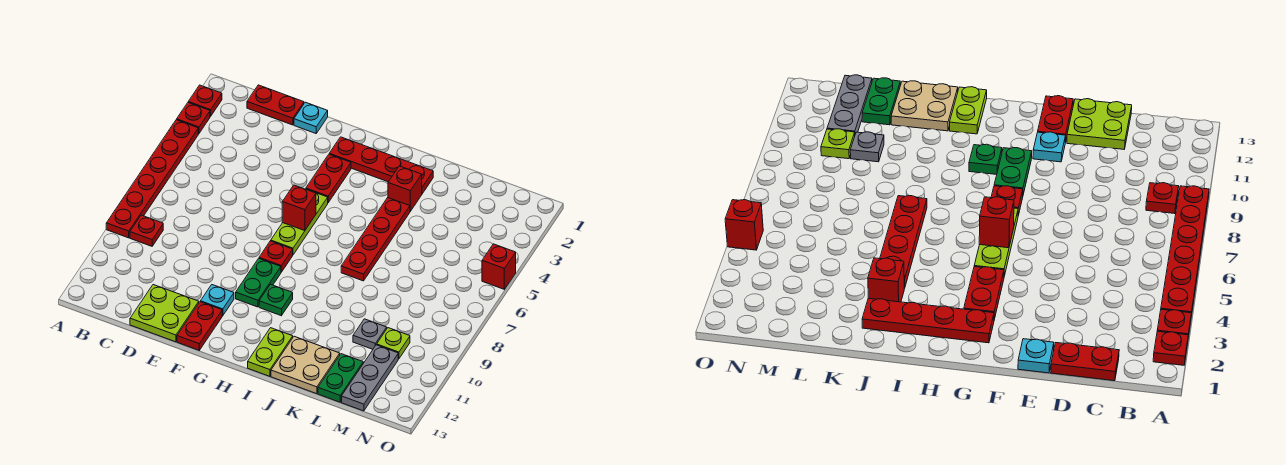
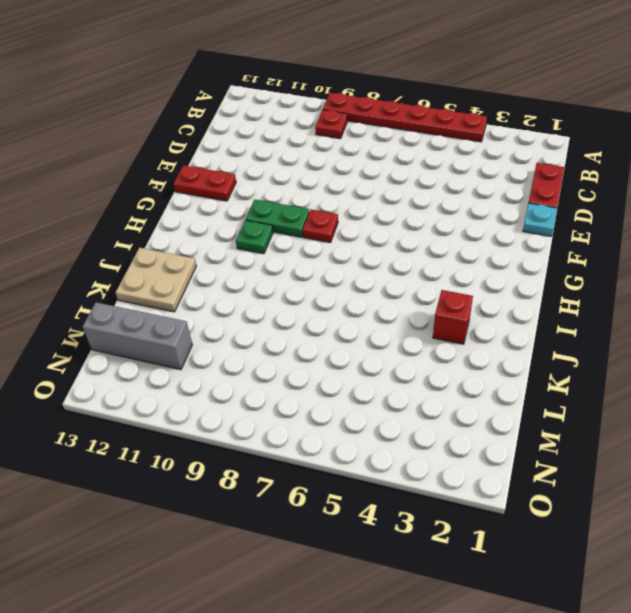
grey brick M11:M13 level 1 -> grey plate M11:M13 level 1
none -> red plate A2 level 1
none -> red plate A3 level 1
none -> lime plate D12:E13 level 1

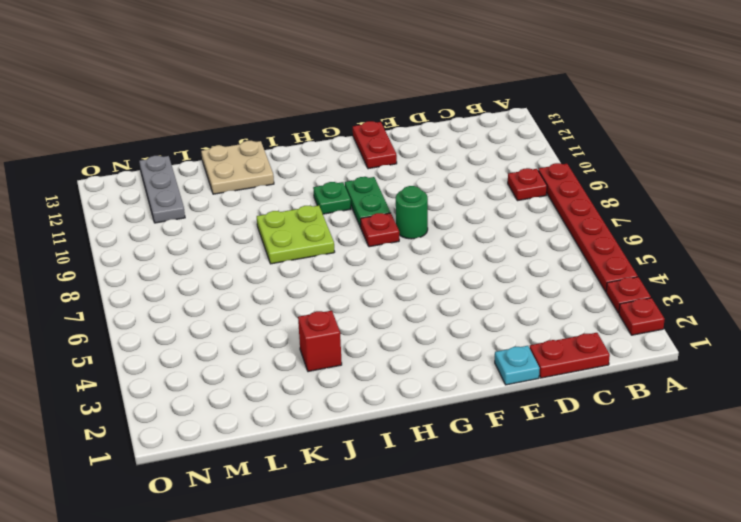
green round brick F8 level 1 -> none
lime plate I8:J9 level 1 -> lime plate D12:E13 level 1
none -> cyan plate F11 level 1
none -> red plate G2:J2 level 1
none -> red plate G3:G4 level 1

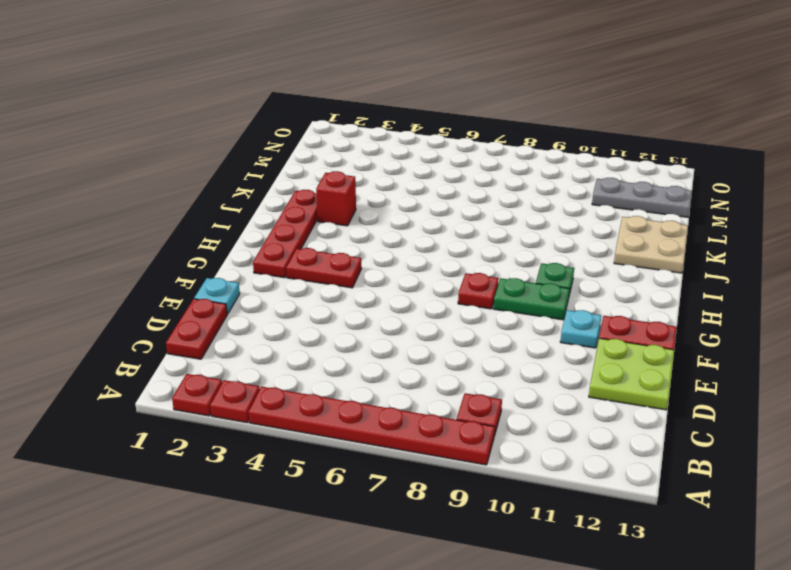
none -> lime plate G5:G7 level 1
none -> lime plate I12:I13 level 1
none -> red plate J4:J7 level 1

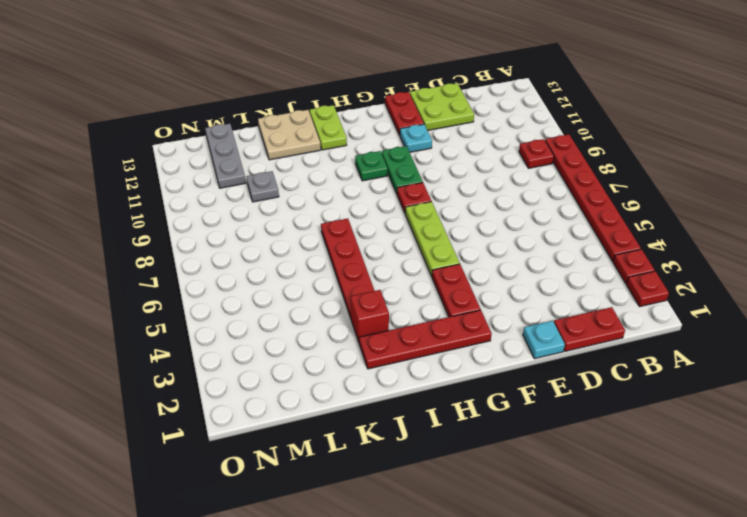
none -> green plate L12:L13 level 1
none -> lime plate M10 level 1
none -> red brick O5 level 1

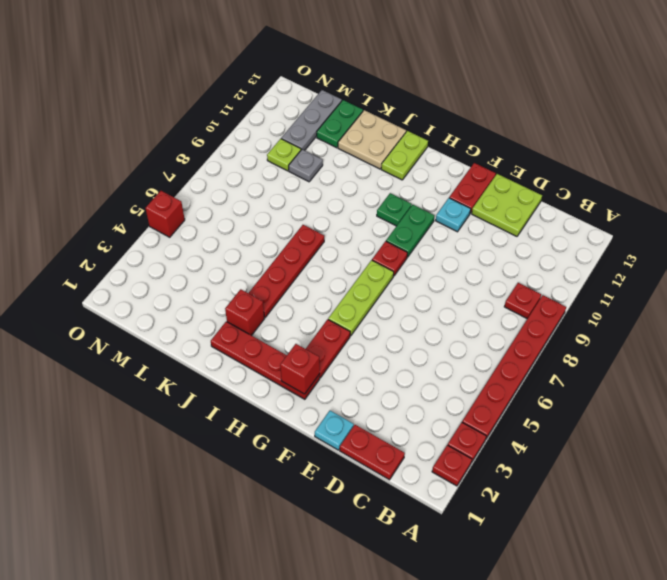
red brick G2 level 2 -> red brick G6 level 2

